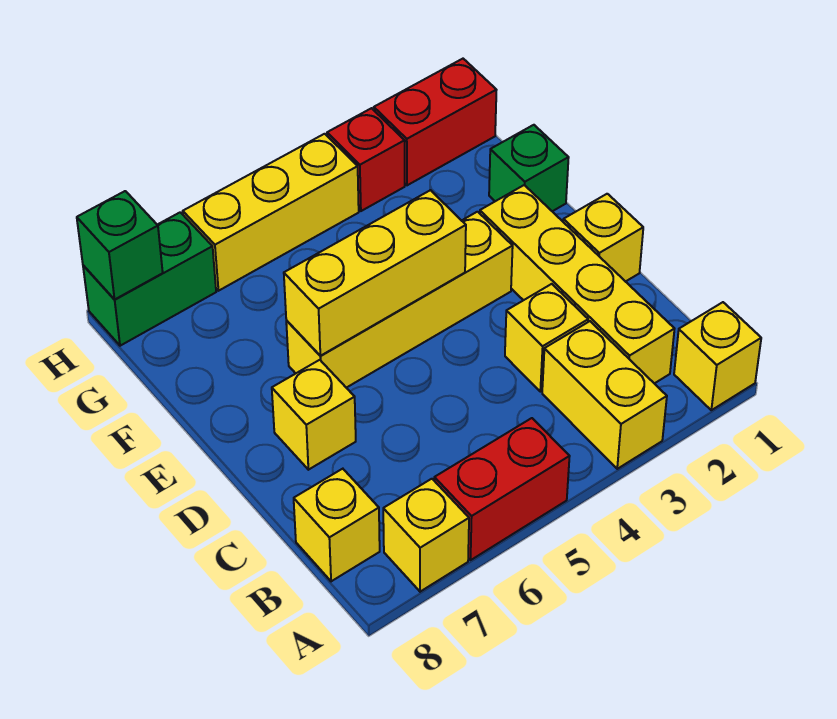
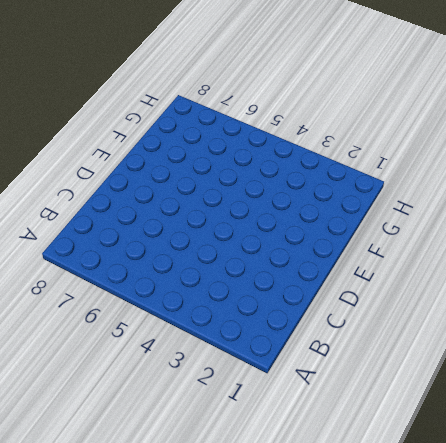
none -> yellow brick A1 level 1
none -> yellow brick A3:B3 level 1
none -> red brick A5:A6 level 1

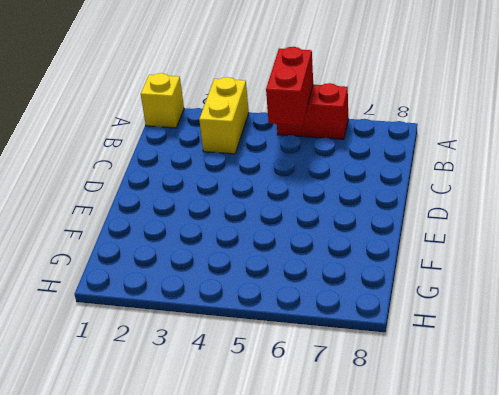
red brick A5:B5 level 2 -> red brick H1:H2 level 1
none -> yellow brick A7 level 1
none -> yellow brick B2:E2 level 1
none -> yellow brick B8 level 1

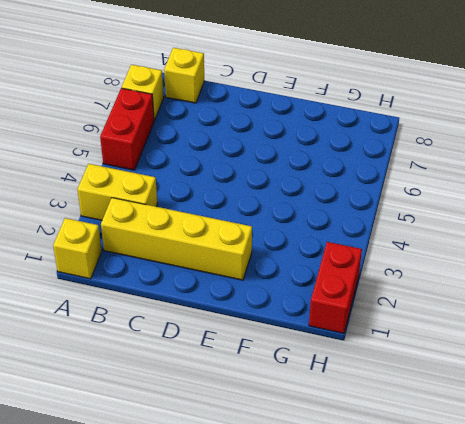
none -> yellow brick C3 level 1
none -> yellow brick D1 level 1
none -> yellow brick D7 level 1

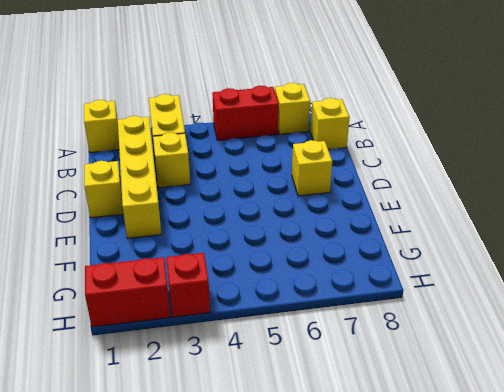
none -> yellow brick E3:E6 level 1
none -> green brick F1 level 1
none -> yellow brick H4:H6 level 1

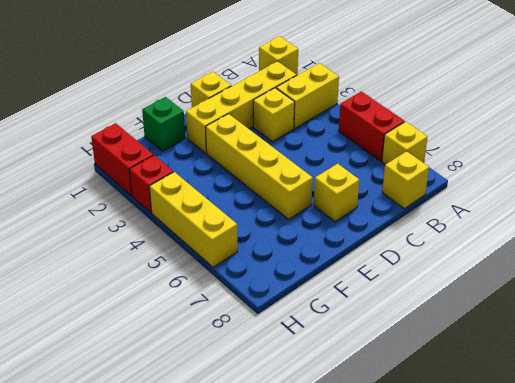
none -> green brick H7:H8 level 1
none -> yellow brick E4:E6 level 2
none -> green brick H8 level 2

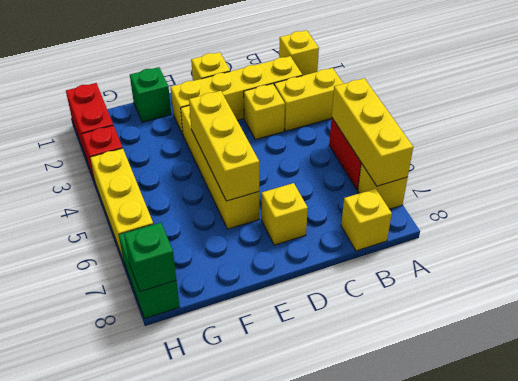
yellow brick A5:A7 level 2 -> none

